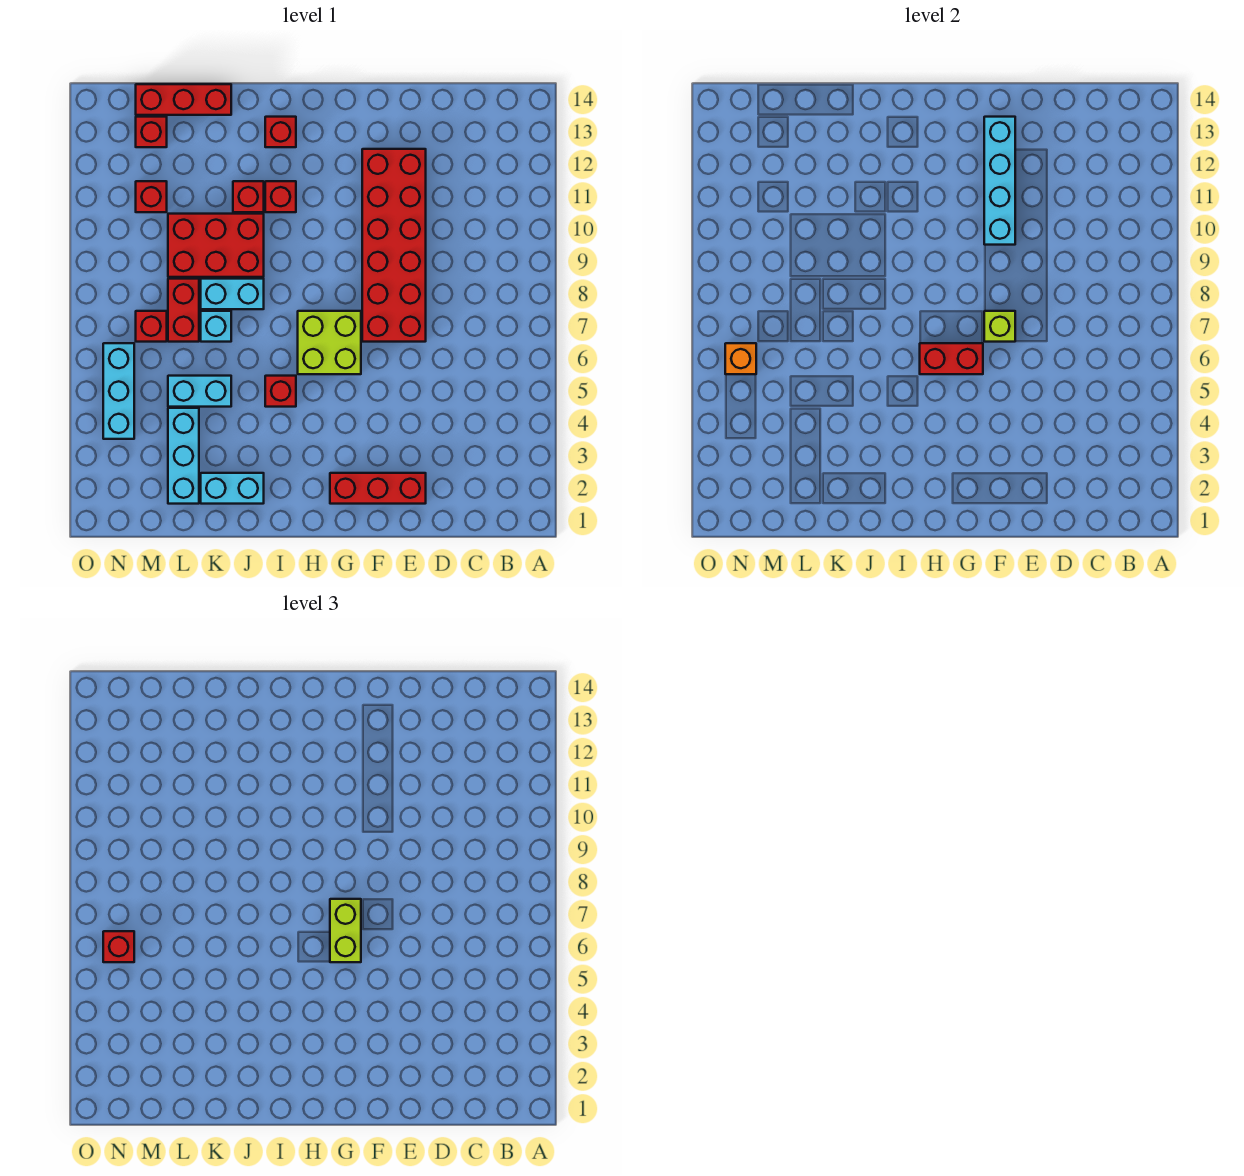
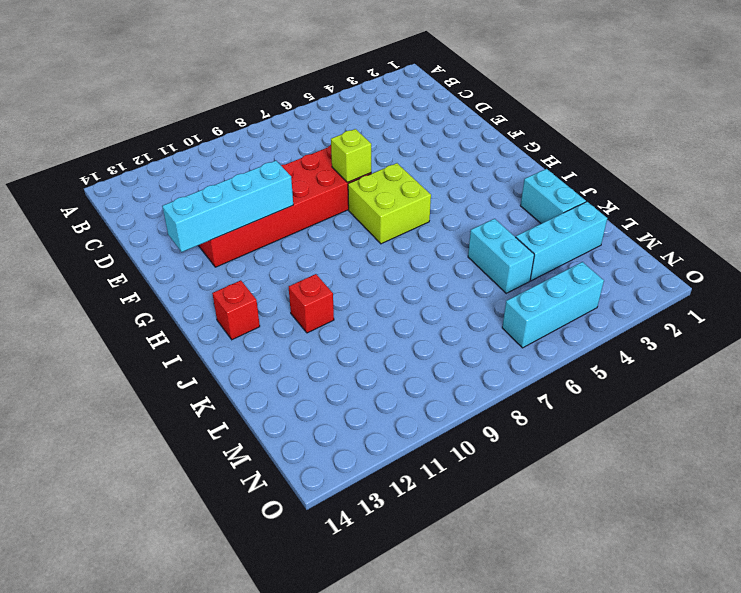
none -> red brick E2:G2 level 1
none -> red brick I5 level 1
none -> red brick I11 level 1

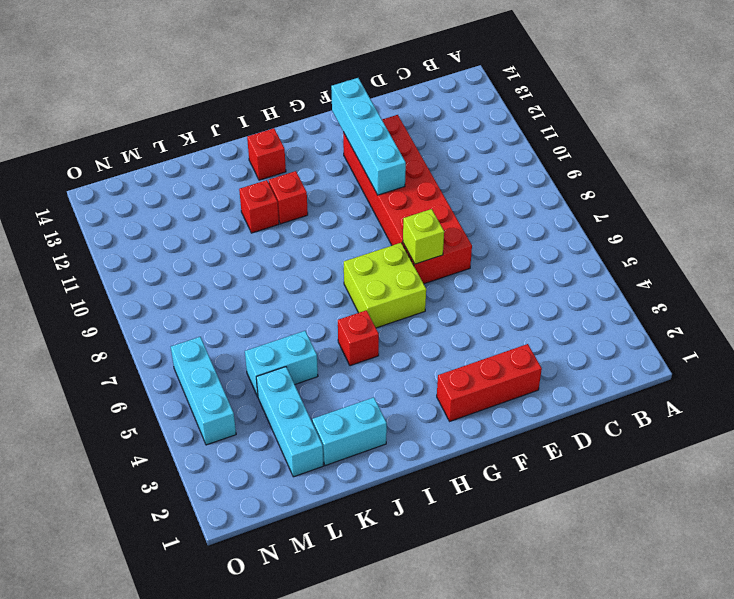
none -> cyan brick J8:K8 level 1
none -> red brick J9:L10 level 1
none -> cyan brick K7 level 1

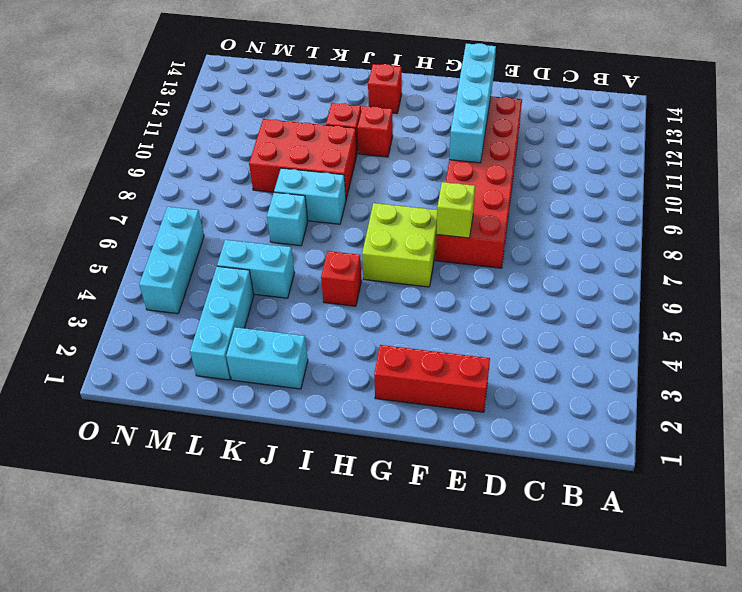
none -> red brick K14:M14 level 1
none -> red brick L7:L8 level 1
none -> red brick M7 level 1

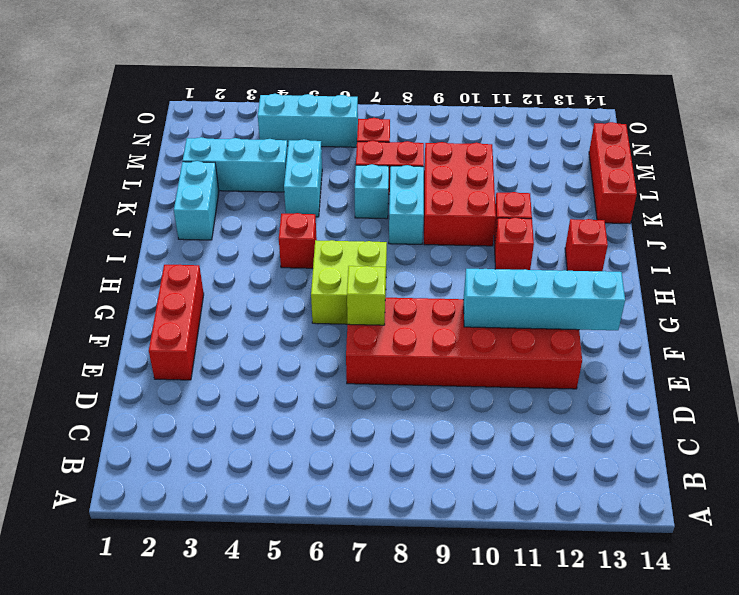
none -> red brick M11 level 1
none -> red brick M13 level 1
none -> red brick G6:H6 level 2

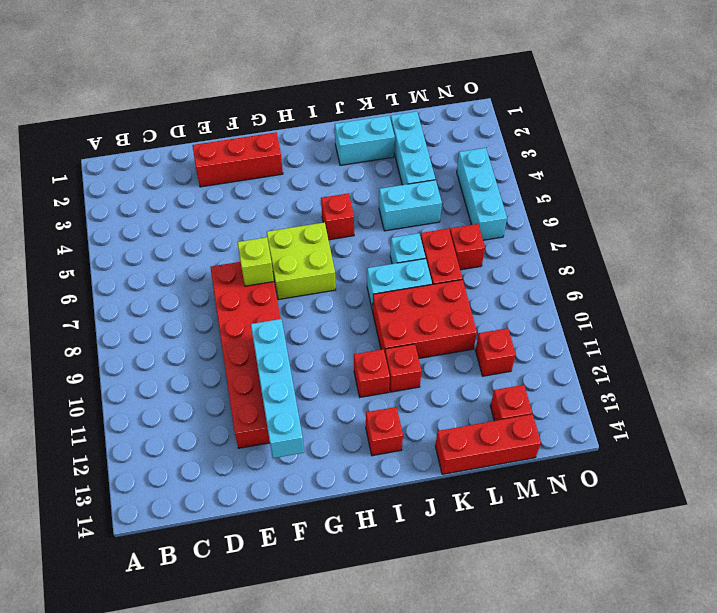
none -> red brick G6:H6 level 2
none -> orange brick N6 level 2
none -> lime brick G6:G7 level 3

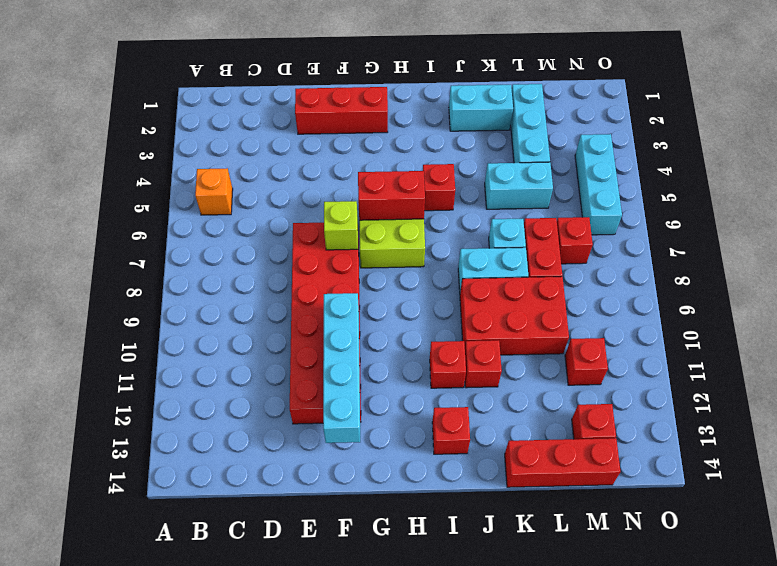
orange brick B5 level 1 -> orange brick N6 level 2
none -> lime brick G6:G7 level 3
none -> red brick N6 level 3

